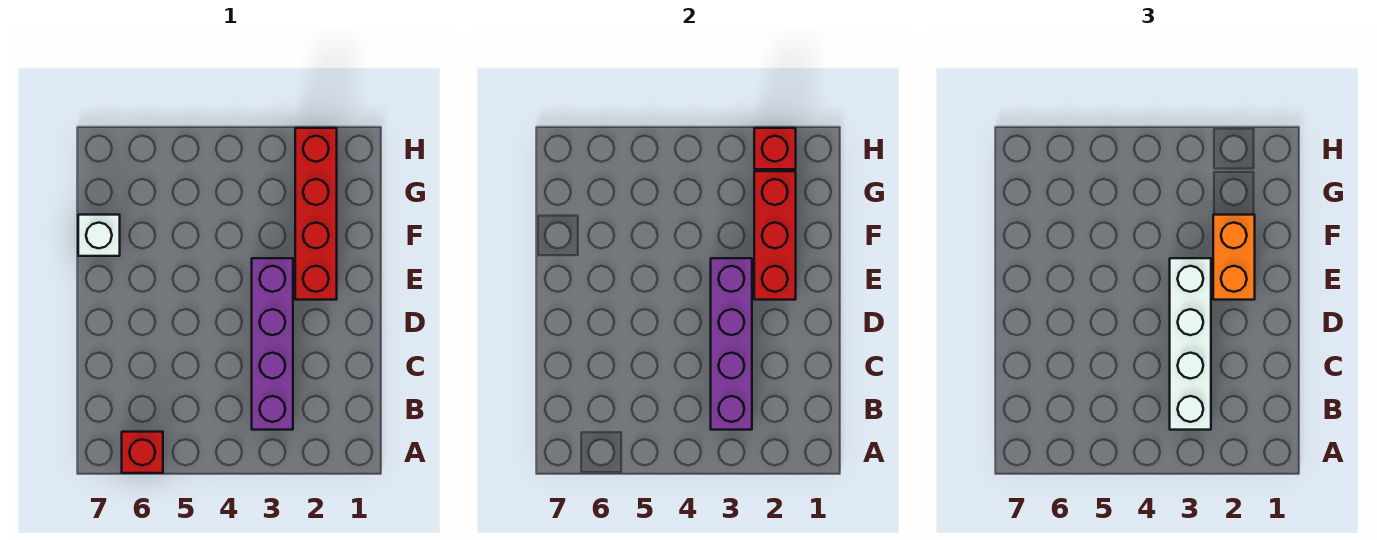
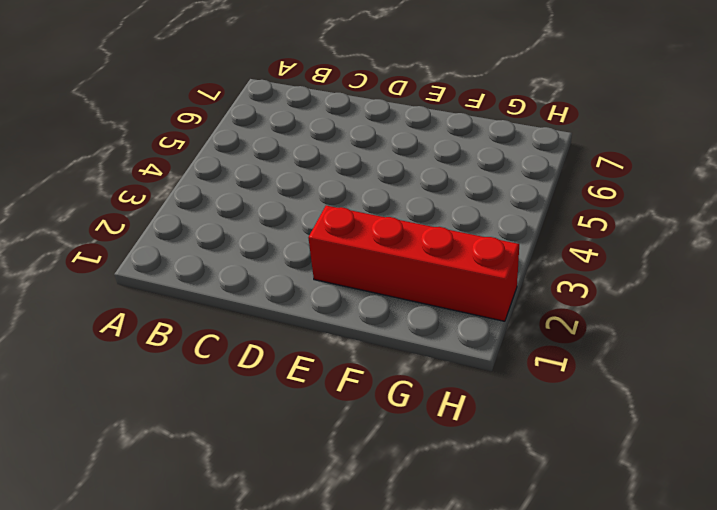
none -> red brick A6 level 1
none -> purple brick B3:E3 level 1

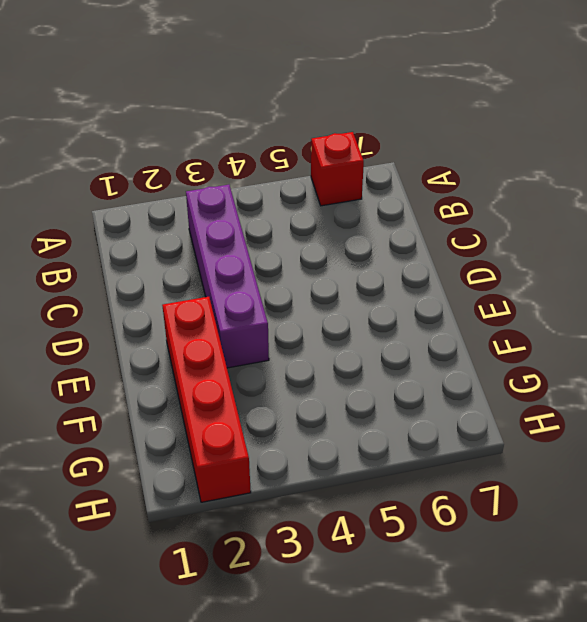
none -> white brick F7 level 1
none -> purple brick B3:E3 level 2

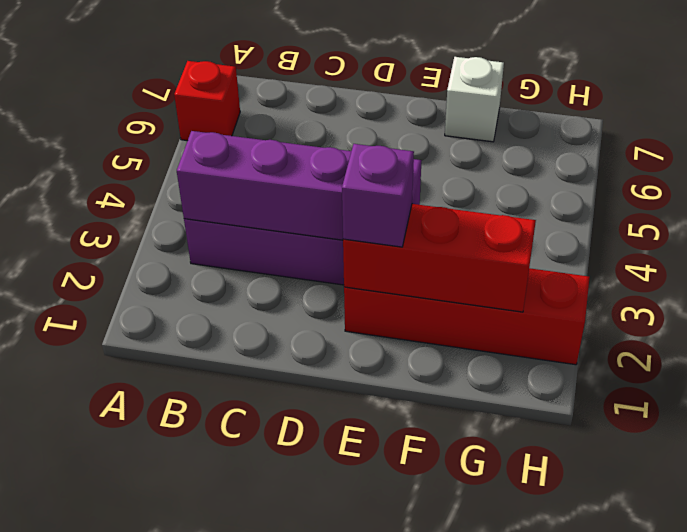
purple brick E2 level 3 -> orange brick E2:F2 level 3
none -> red brick H2 level 2
none -> white brick B3:E3 level 3

